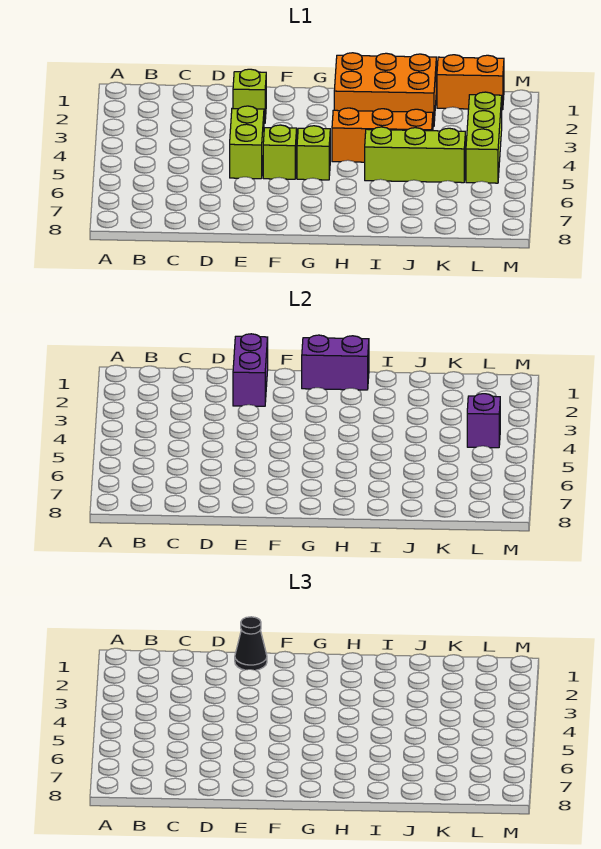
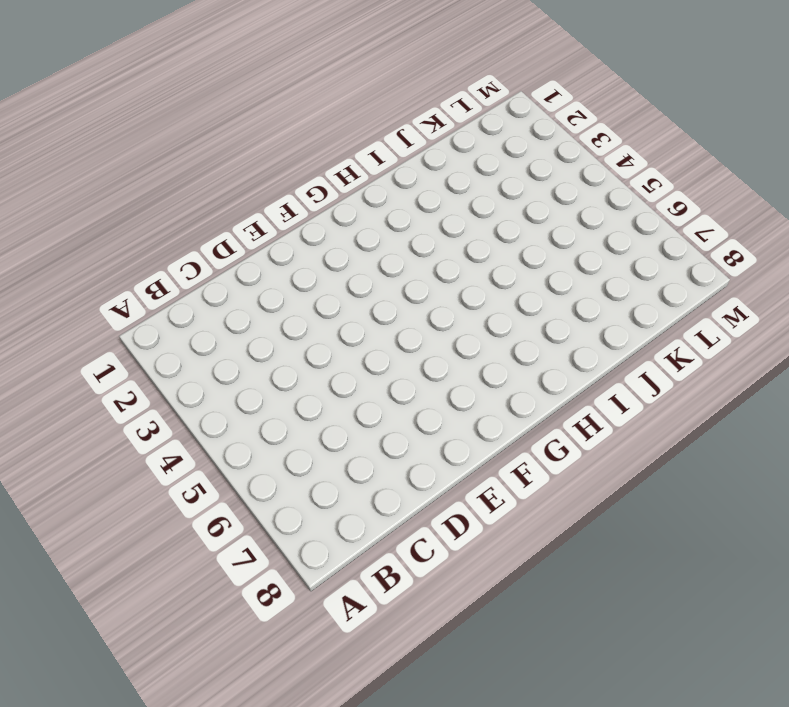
none -> lime brick E2 level 1
none -> lime brick E4:E5 level 1
none -> lime brick F5 level 1

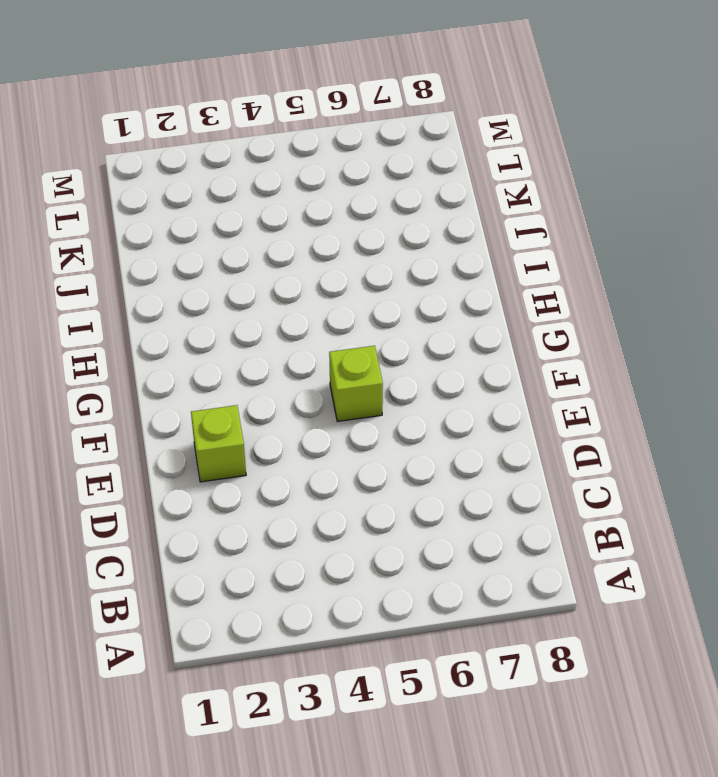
none -> lime brick E4:E5 level 1
none -> lime brick G5 level 1
none -> orange brick H1:J2 level 1

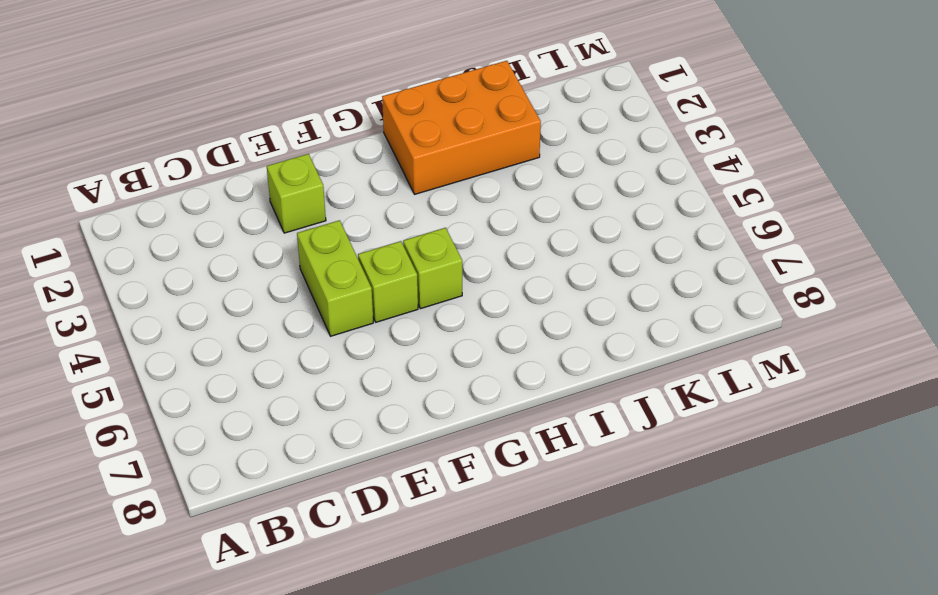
none -> orange brick H4:J4 level 1
none -> lime brick I5:K5 level 1
none -> orange brick K1:L1 level 1

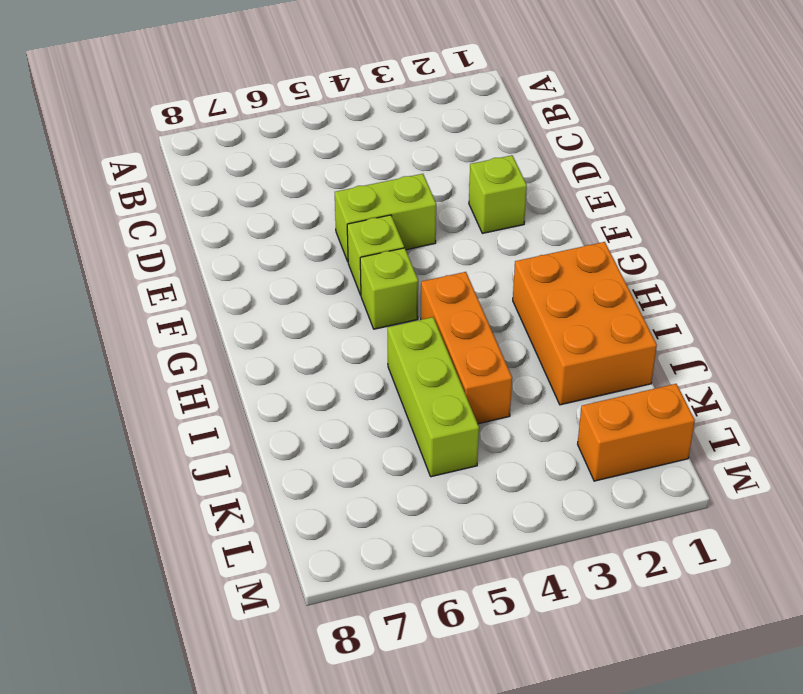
orange brick L1:L2 level 1 -> orange brick K1:L1 level 1
none -> lime brick L3:L5 level 1
none -> purple brick E1:E2 level 2
none -> purple brick G1:H1 level 2

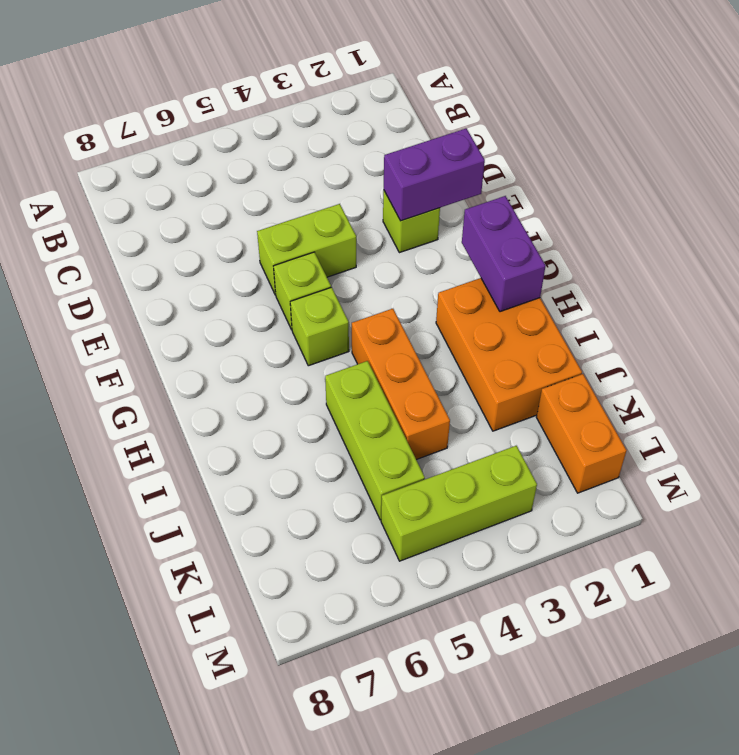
none -> purple brick L4 level 2
none -> black cone E1 level 3

